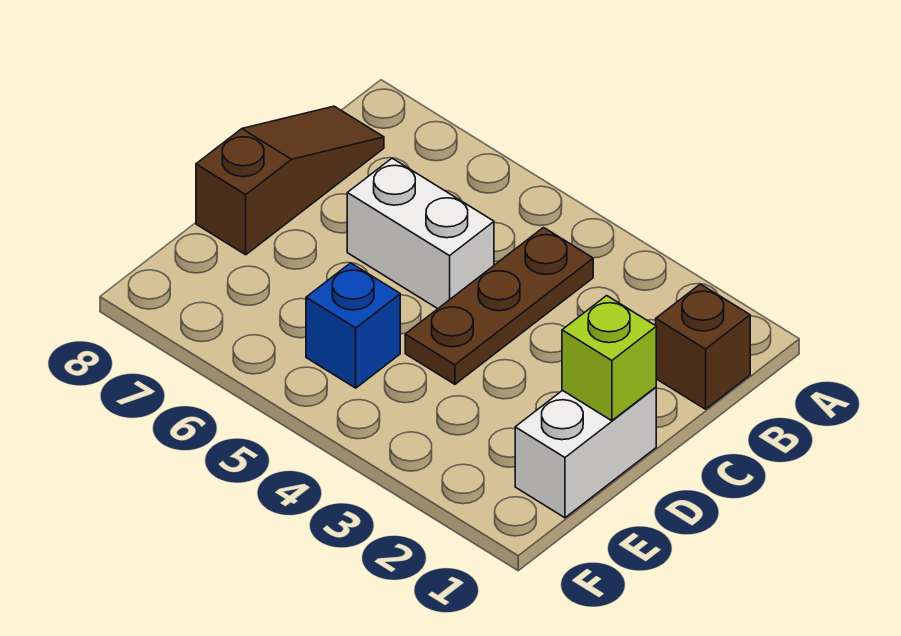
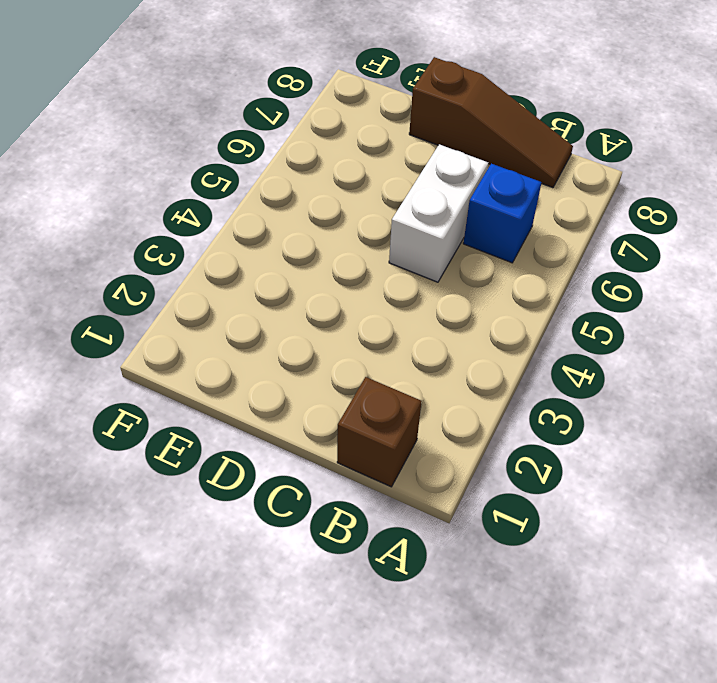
blue brick B6 level 1 -> blue brick E5 level 1
none -> brown plate B4:D4 level 1
none -> white brick D1:E1 level 1

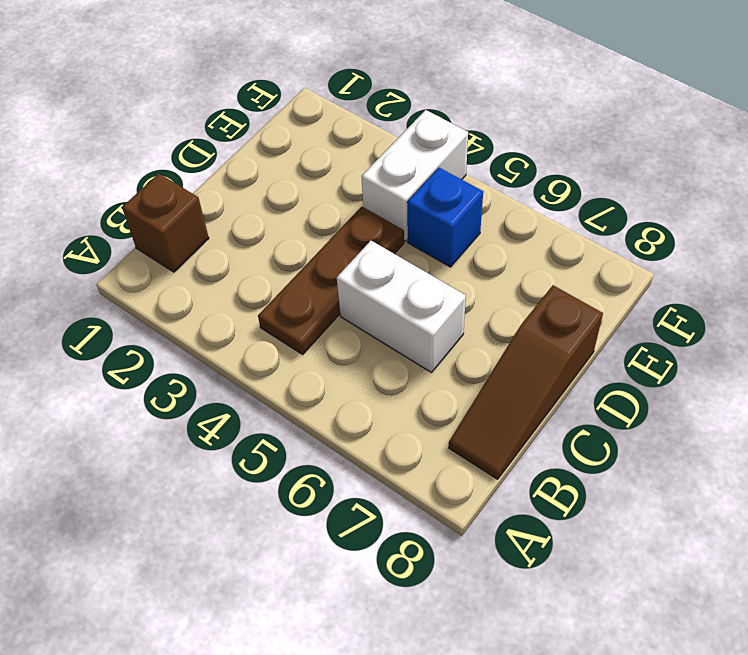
white brick E4:F4 level 1 -> white brick D1:E1 level 1
none -> lime brick D1 level 2

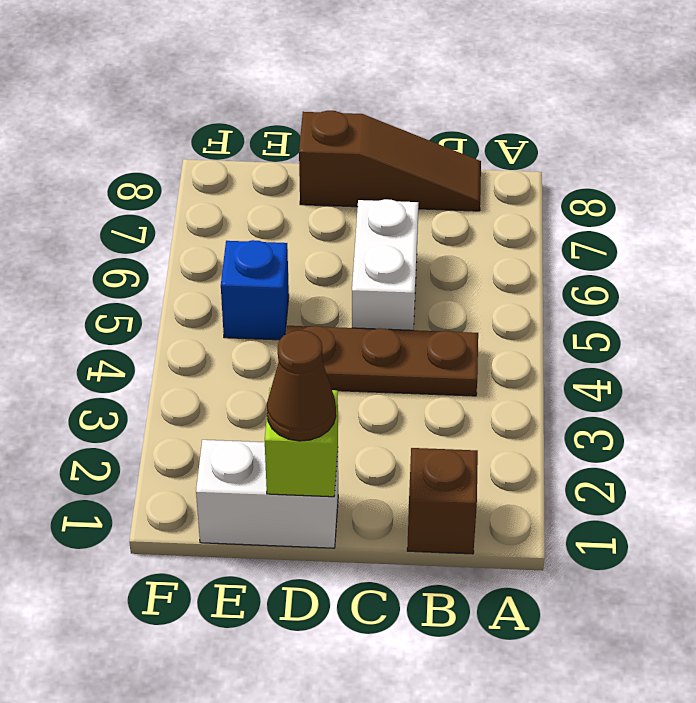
brown cone D1 level 3 -> none

